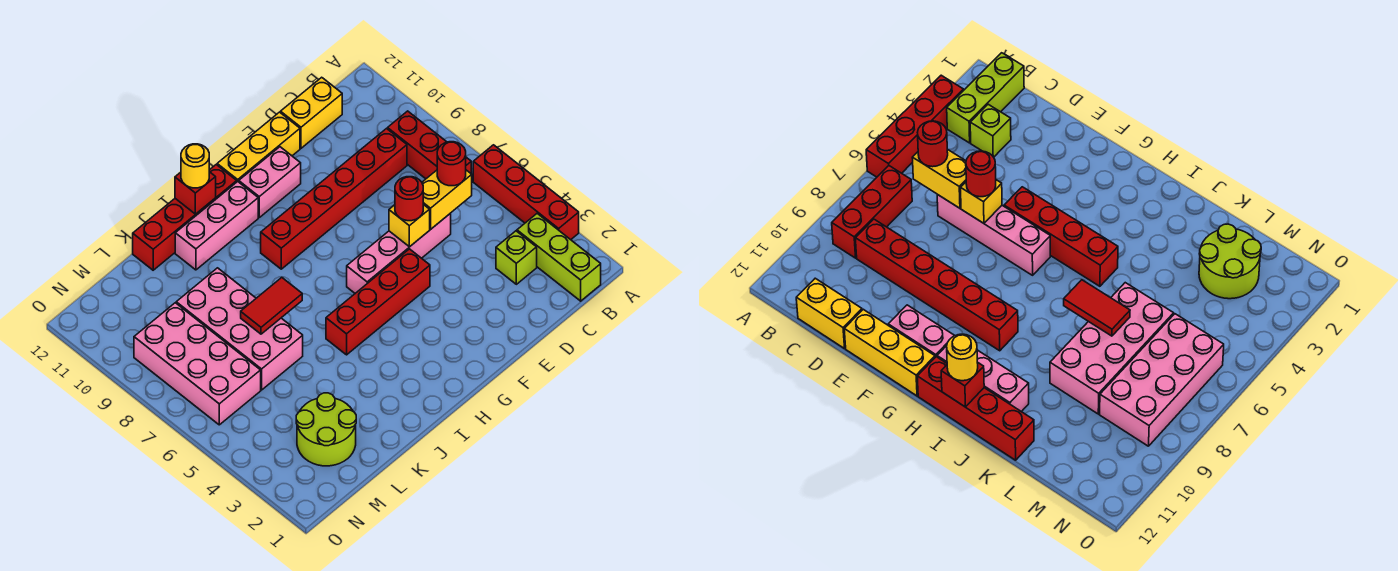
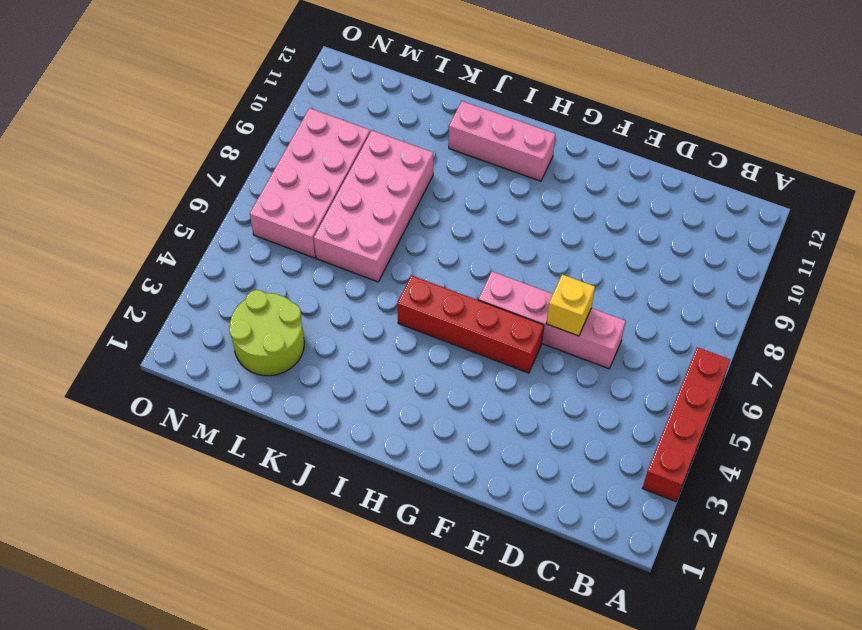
none -> lime brick B1:B3 level 1
none -> red brick B7:B9 level 1
none -> lime brick C3 level 1

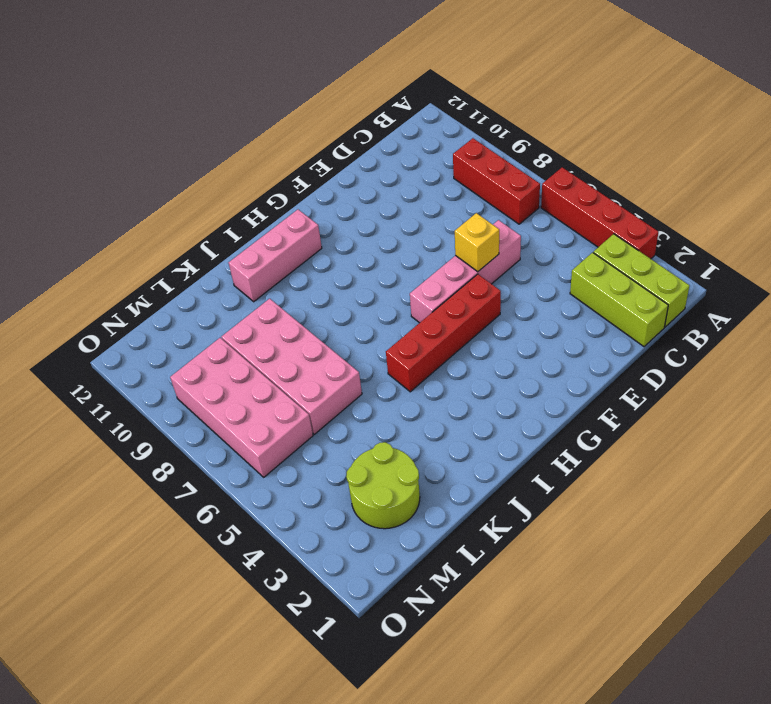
lime brick C1:C3 level 1 -> lime brick C3 level 1
none -> red brick C9:H9 level 1
none -> yellow brick C12:D12 level 1
none -> yellow brick E12:G12 level 1

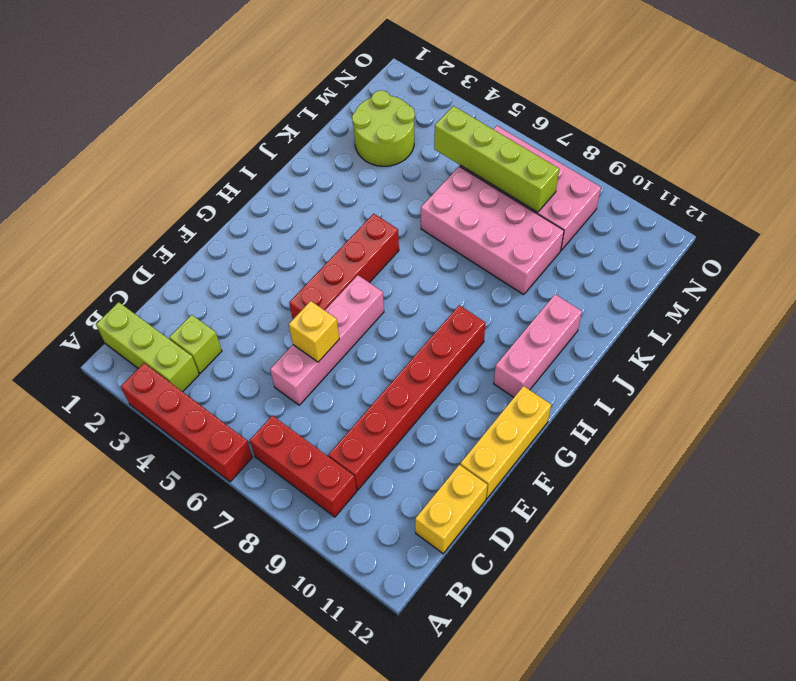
lime brick M5:M8 level 2 -> none
none -> pink brick F11:G11 level 1
none -> red brick H12:K12 level 1
none -> yellow brick C6:D6 level 2

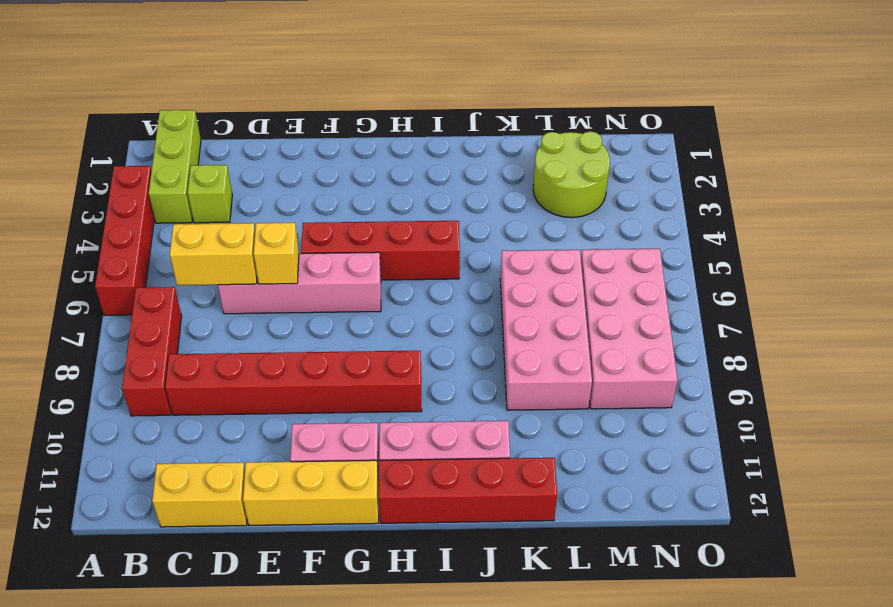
none -> red brick I12 level 2
none -> red tile J7:K7 level 2
none -> red round brick C6 level 3

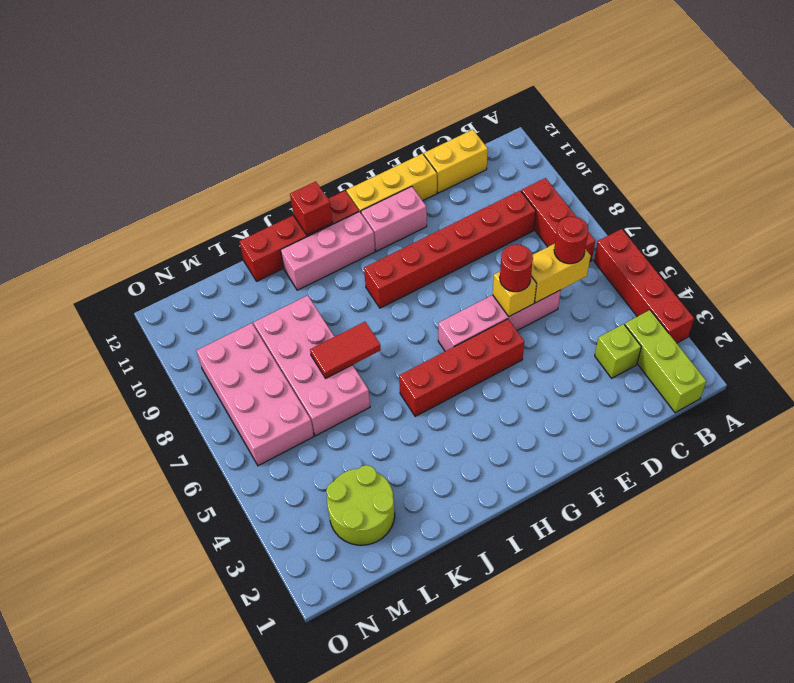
none -> yellow round brick I12 level 3

